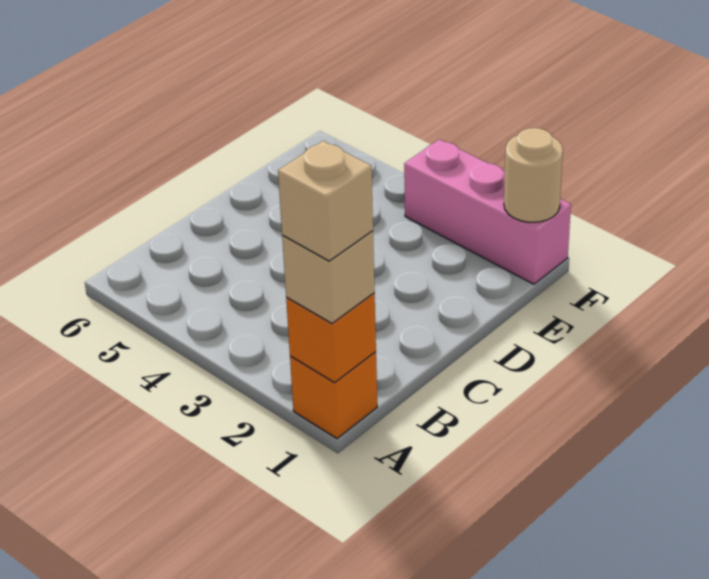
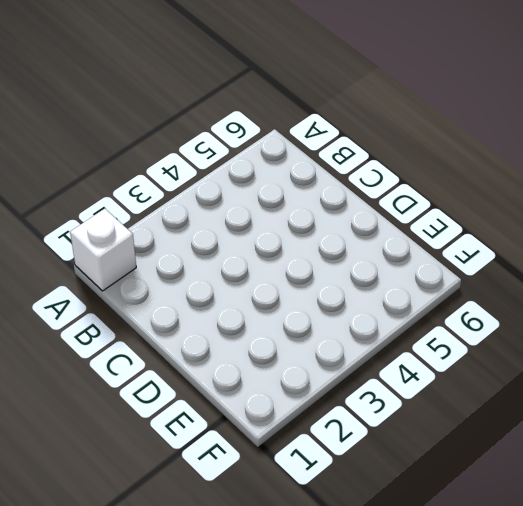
white brick A1 level 1 -> orange brick A1 level 1
none -> pink brick F1:F3 level 1
none -> orange brick A1 level 2

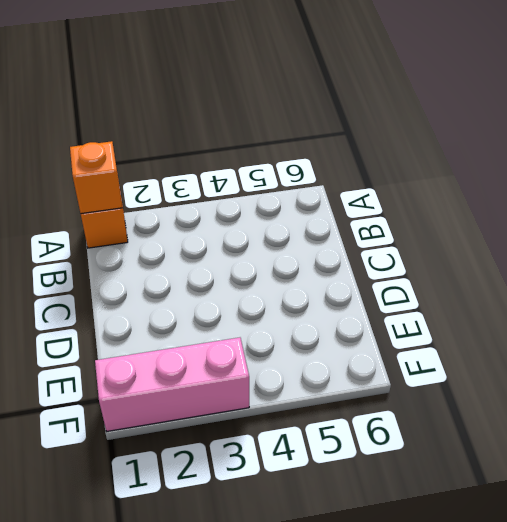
none -> tan round brick F1 level 2
none -> tan brick A1 level 3

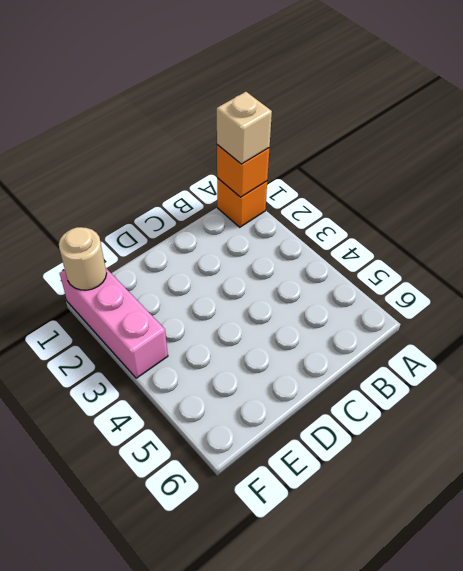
none -> tan brick A1 level 4

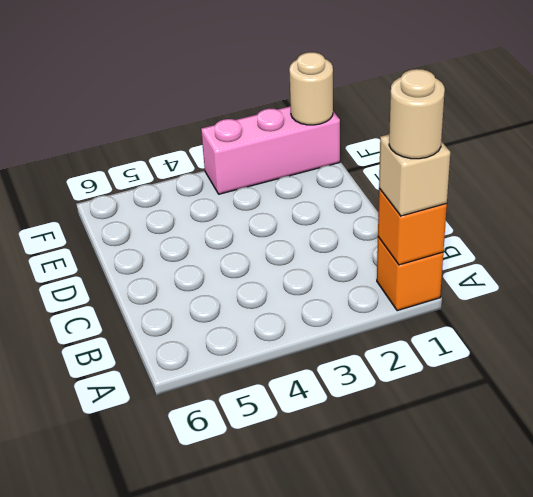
tan round brick A1 level 4 -> tan brick A1 level 4

